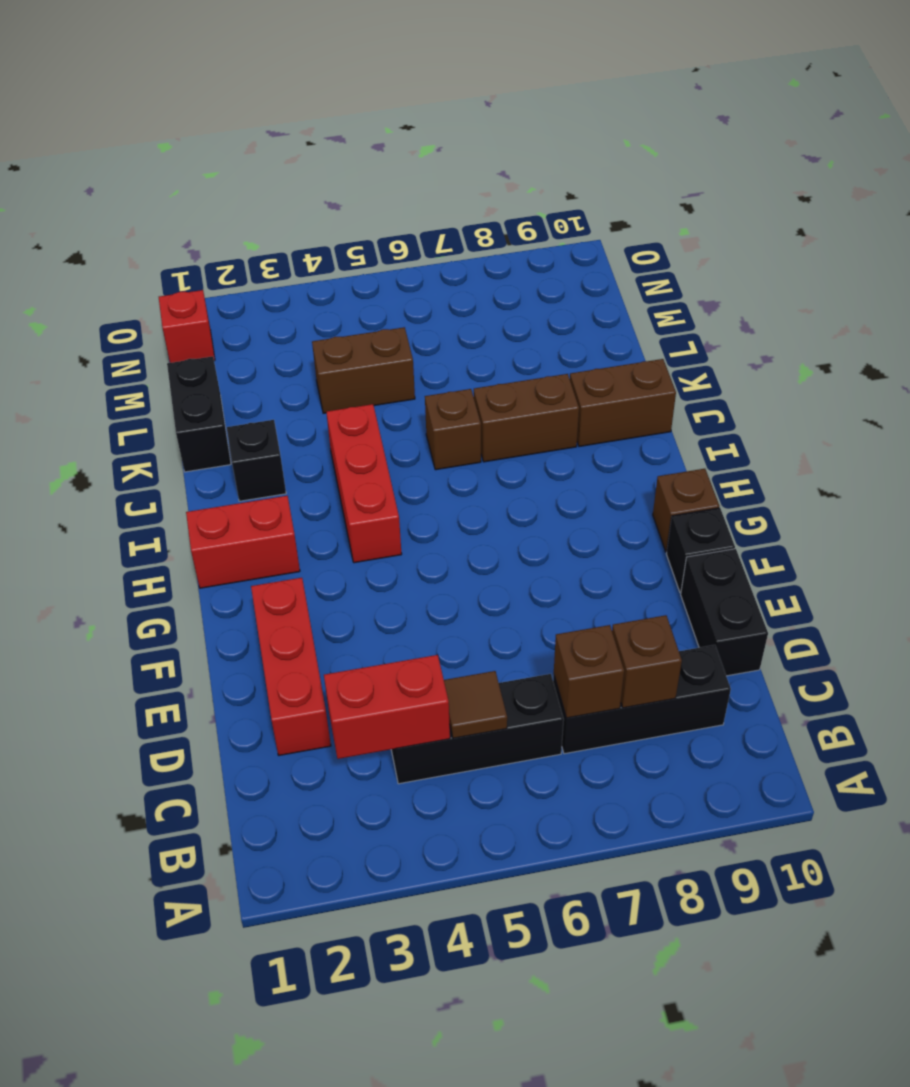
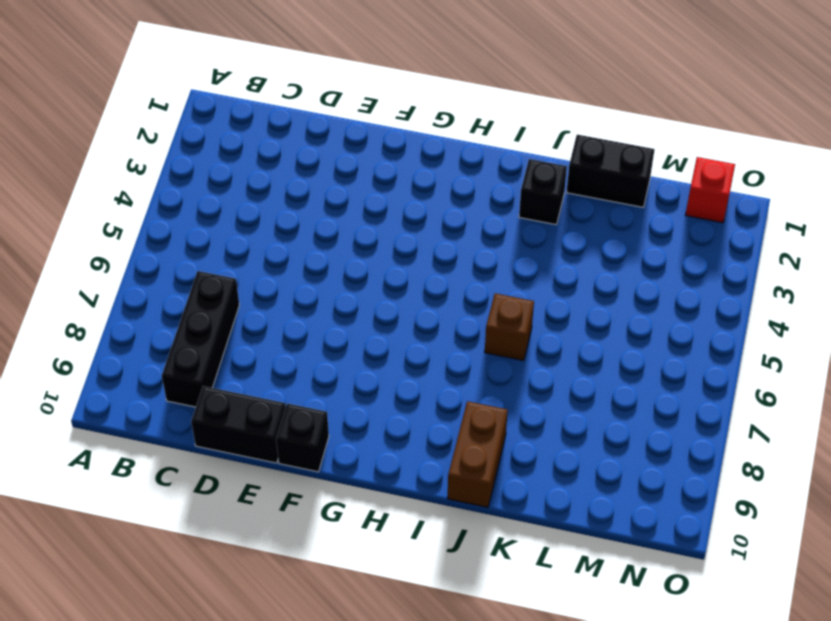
none -> black brick C4:C6 level 1
none -> red brick D2:F2 level 1
none -> brown brick G10 level 1

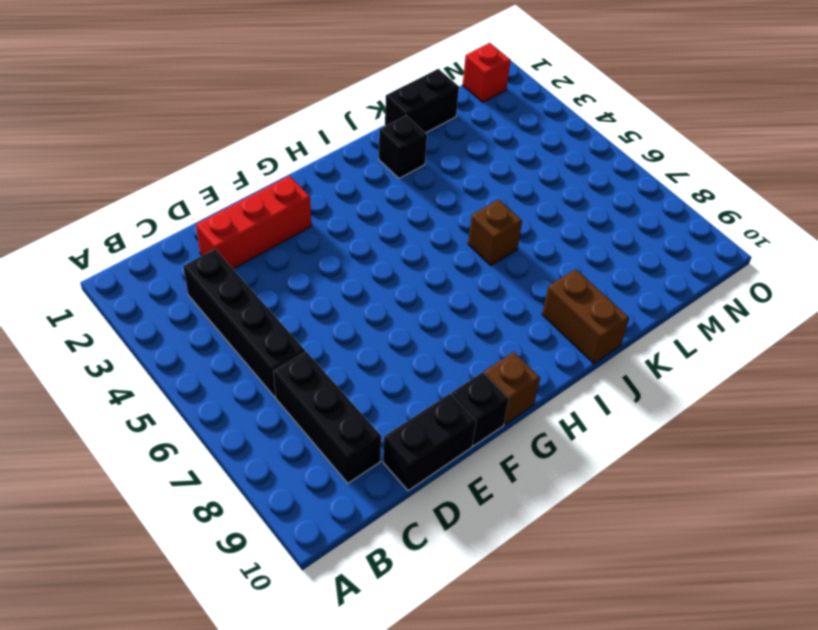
black brick C3:C6 level 1 -> black brick C4:C6 level 1
none -> red brick H1:H2 level 1
none -> red brick H4:J4 level 1
none -> brown brick J7:J8 level 1

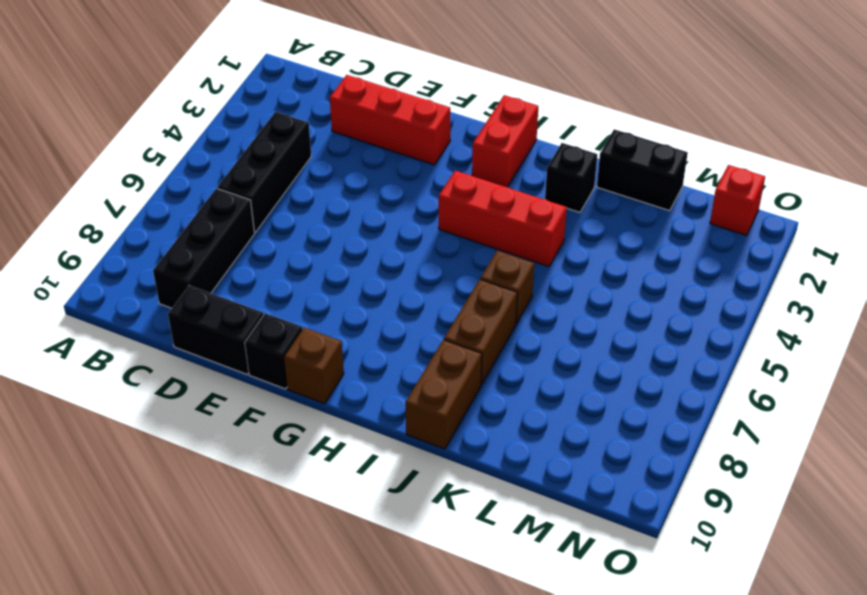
none -> brown brick L4:L5 level 1
none -> red brick C3:C4 level 2
none -> brown tile C5 level 2

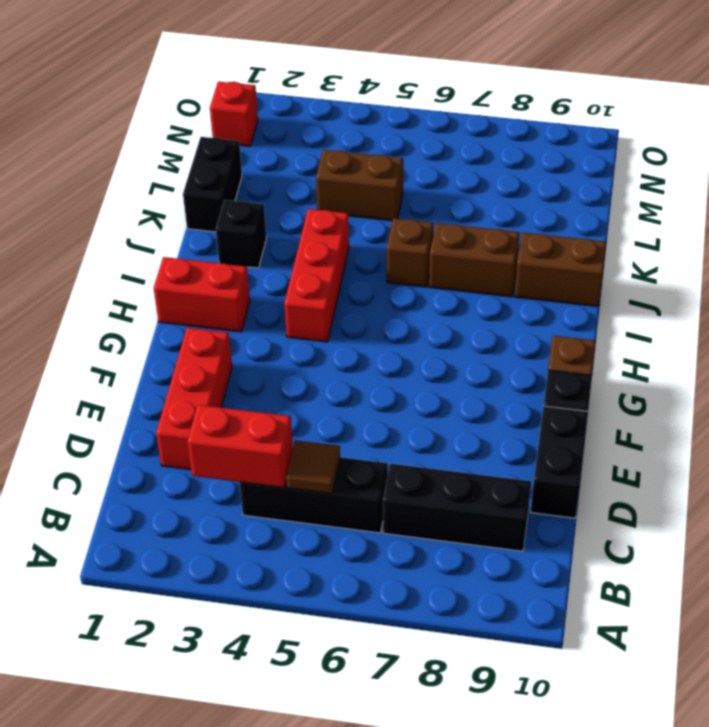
none -> brown brick C7 level 2
none -> brown brick C8 level 2

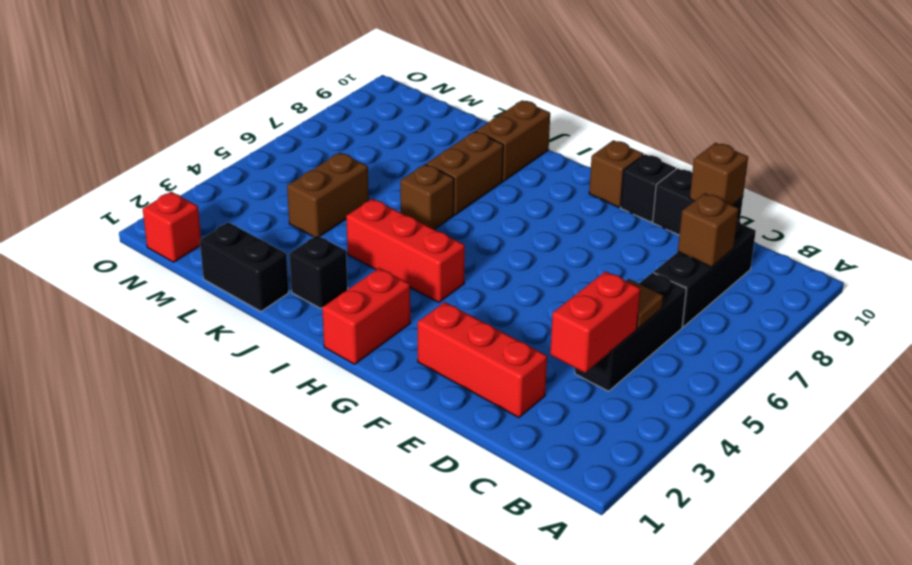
brown brick D10 level 2 -> brown brick C7 level 2

